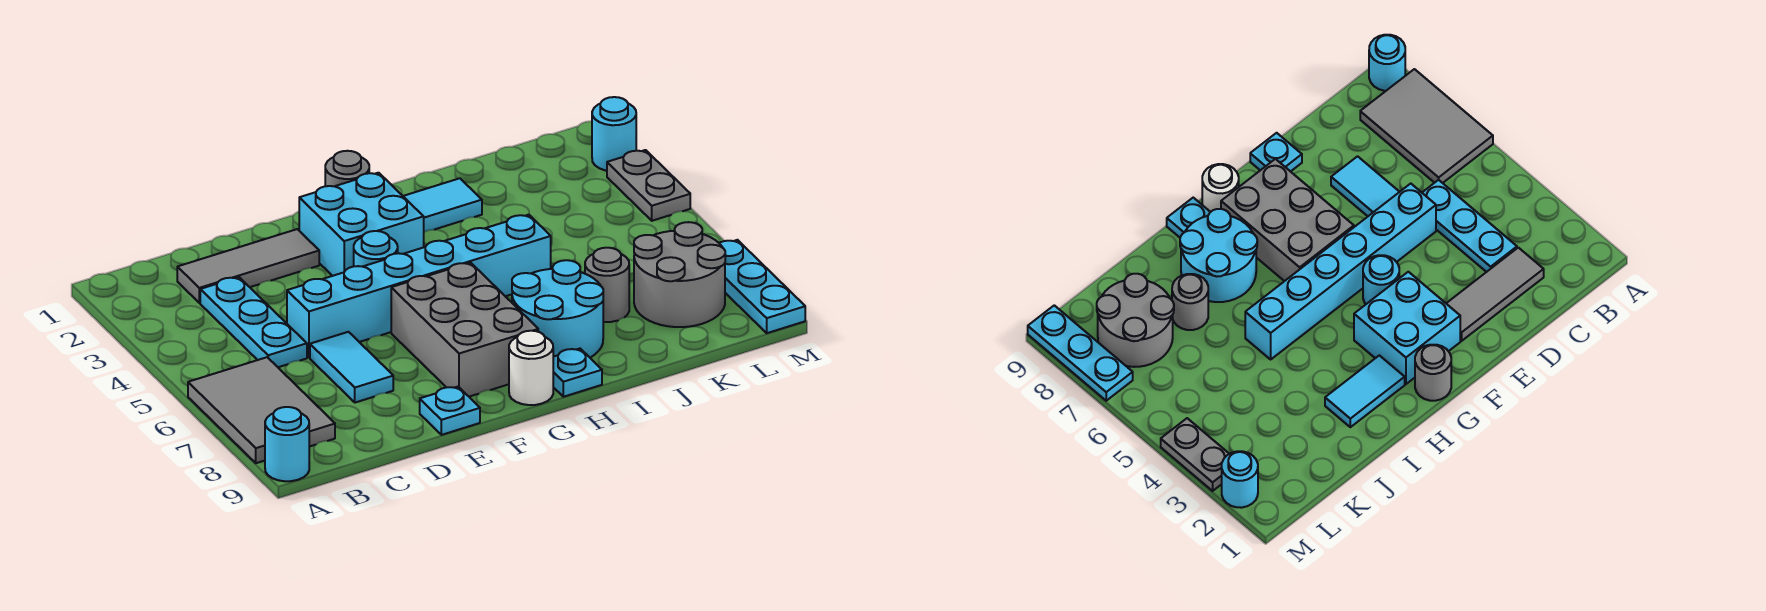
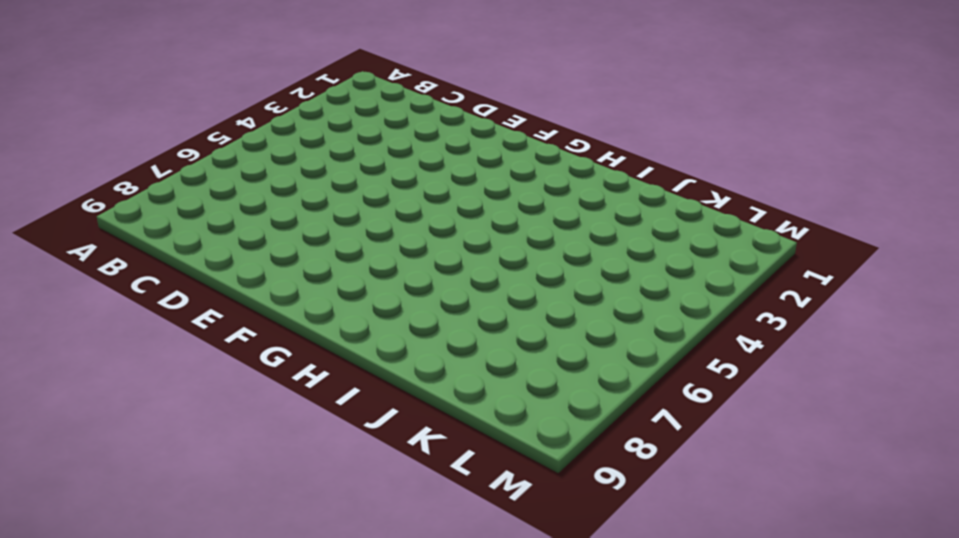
none -> grey tile A6:B8 level 1
none -> cyan round brick A9 level 1
none -> grey tile C2:E2 level 1

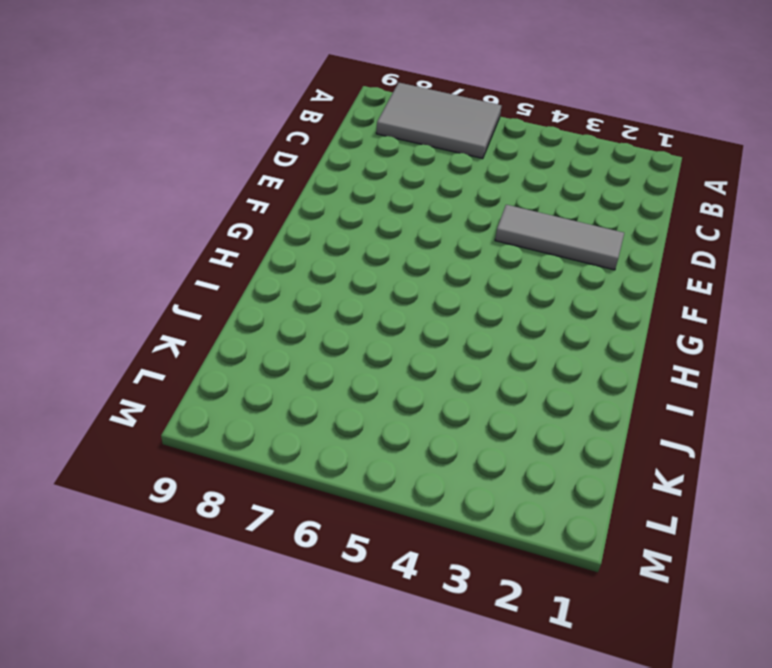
grey tile E2:E4 level 1 -> grey tile C2:E2 level 1
none -> cyan round brick A9 level 1
none -> cyan plate C3:C5 level 1
none -> cyan brick D5:I5 level 1

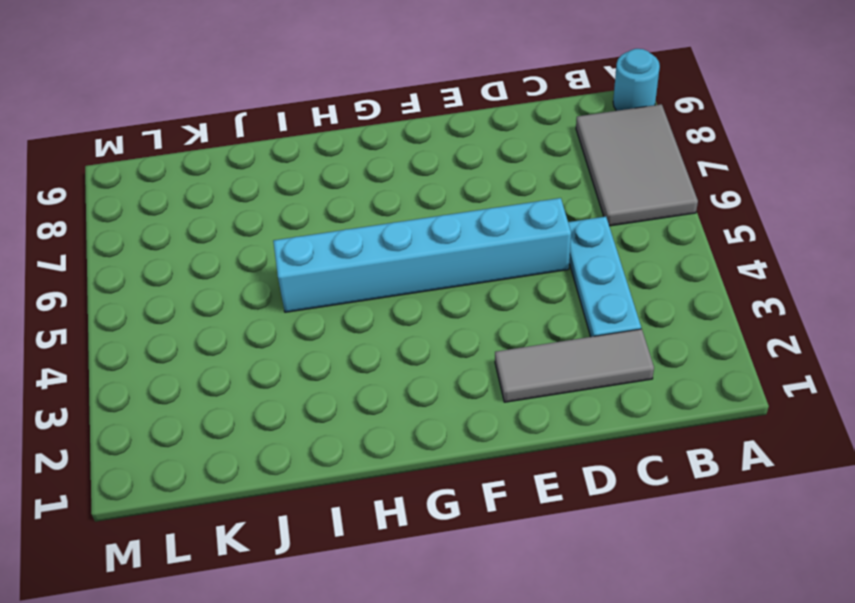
none -> cyan tile D6:D7 level 1
none -> cyan plate E9 level 1
none -> cyan brick F2:G3 level 1

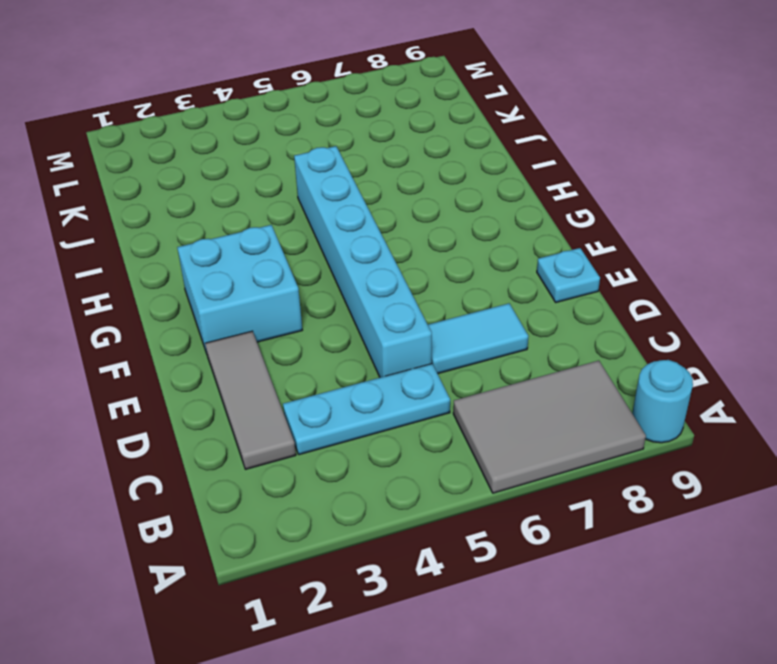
none -> cyan round brick F4 level 1
none -> grey brick F6:G8 level 1
none -> grey round brick G1 level 1

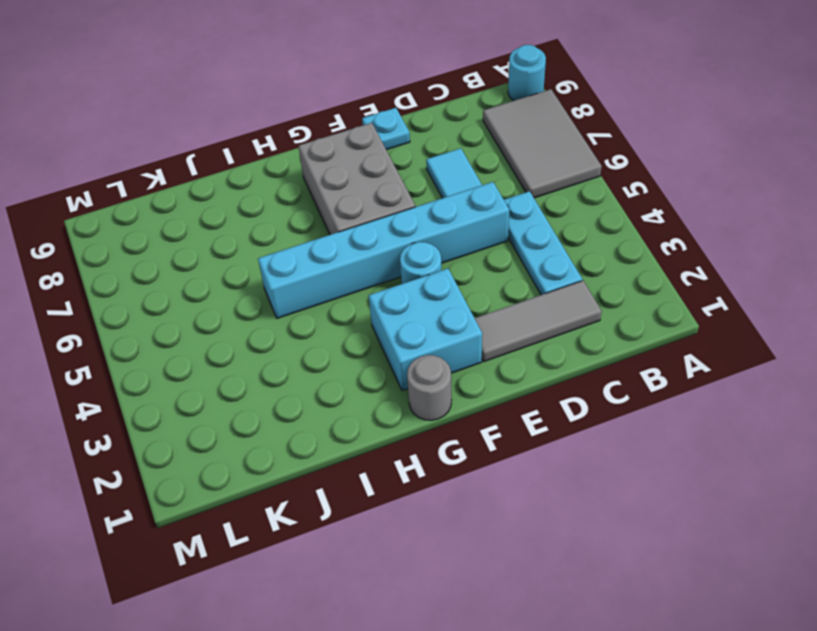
none -> white round brick G9 level 1
none -> cyan tile H2:I2 level 1
none -> cyan round brick H7:I8 level 1

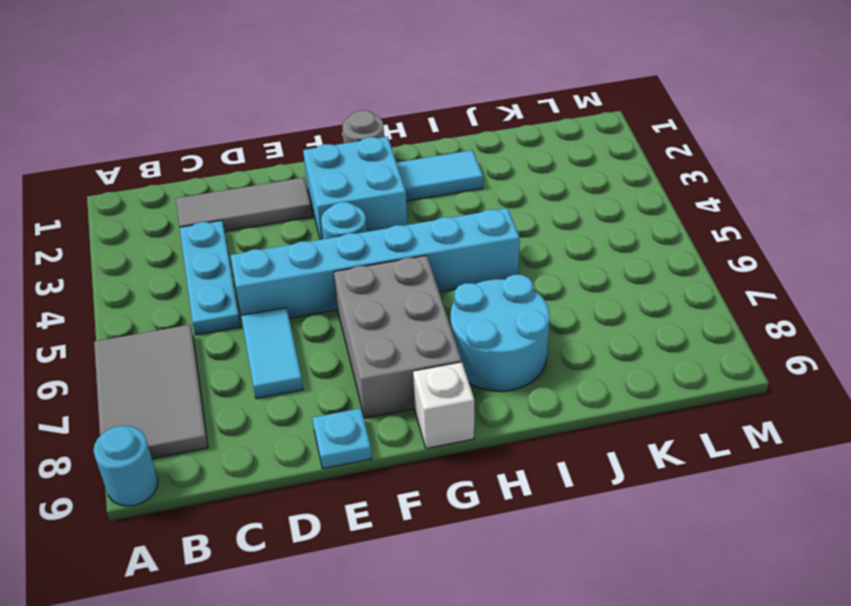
white brick G9 level 1 -> white round brick G9 level 1
none -> cyan plate H9 level 1
none -> grey round brick J7 level 1
none -> grey round brick K7:L8 level 1

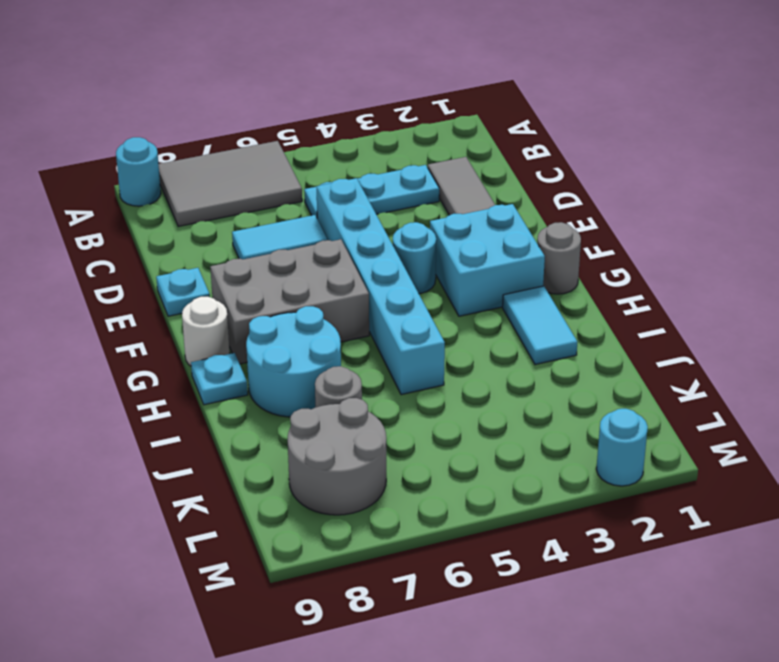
none -> grey plate M3:M4 level 1
none -> cyan plate M7:M9 level 1

